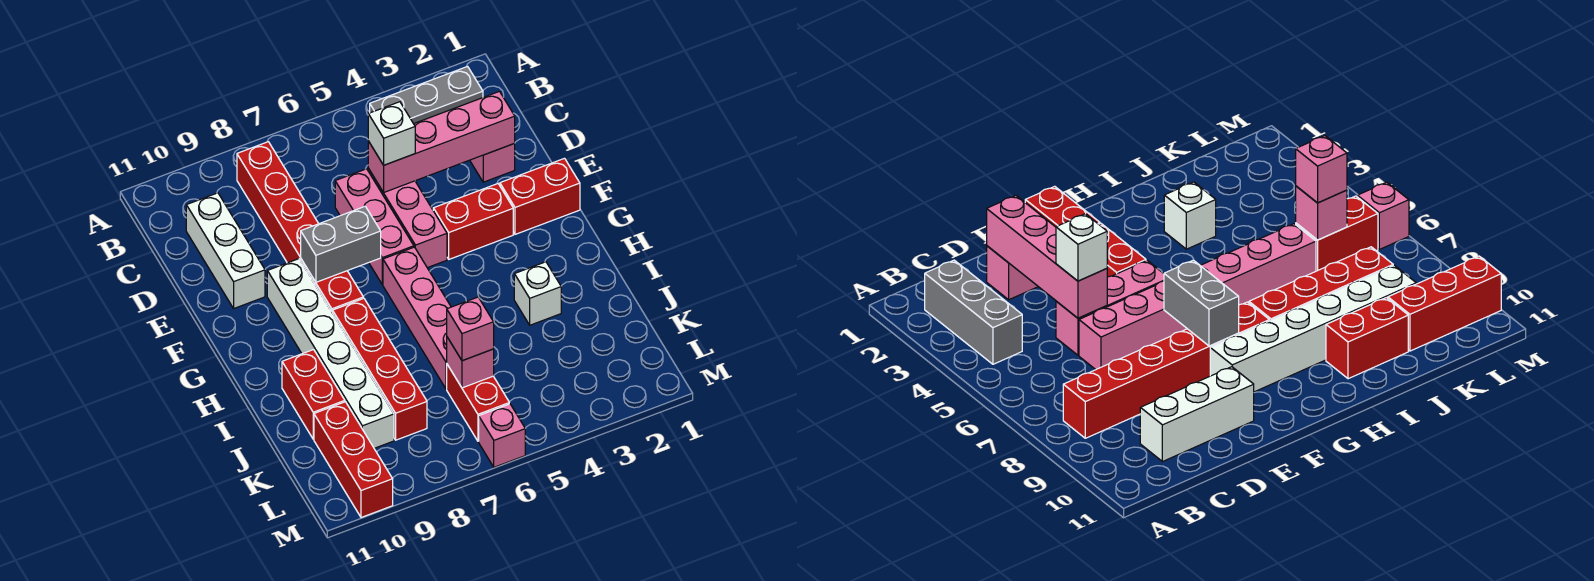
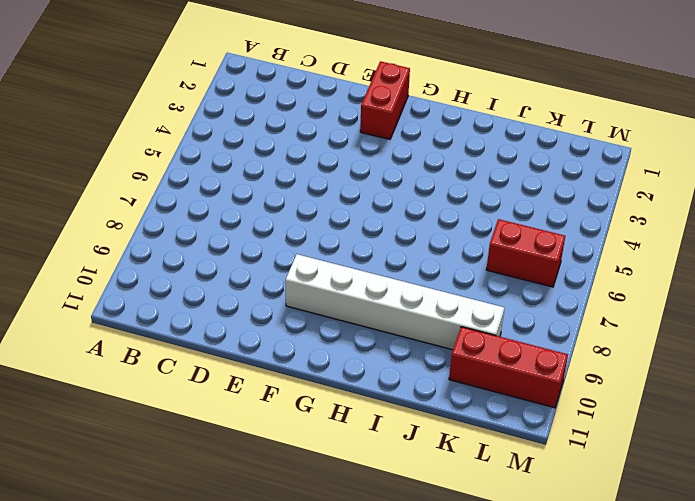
none -> grey brick B2:B4 level 1
none -> red brick B8:G8 level 1
none -> white brick C10:E10 level 1

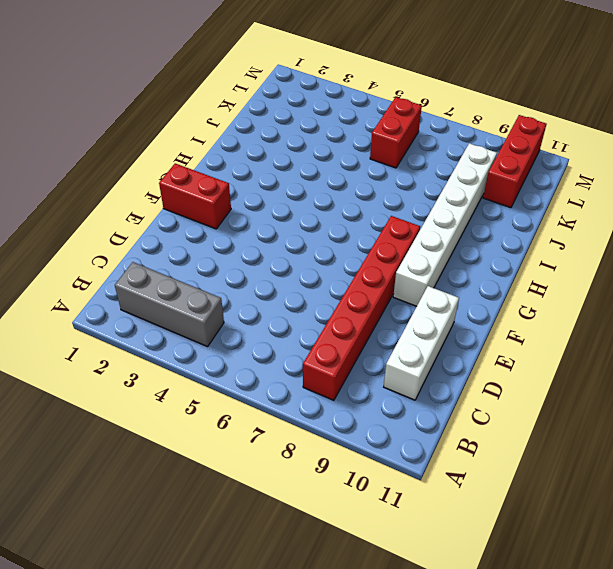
none -> pink brick D2 level 1
none -> pink brick D5:F5 level 1
none -> pink brick D6:F6 level 1

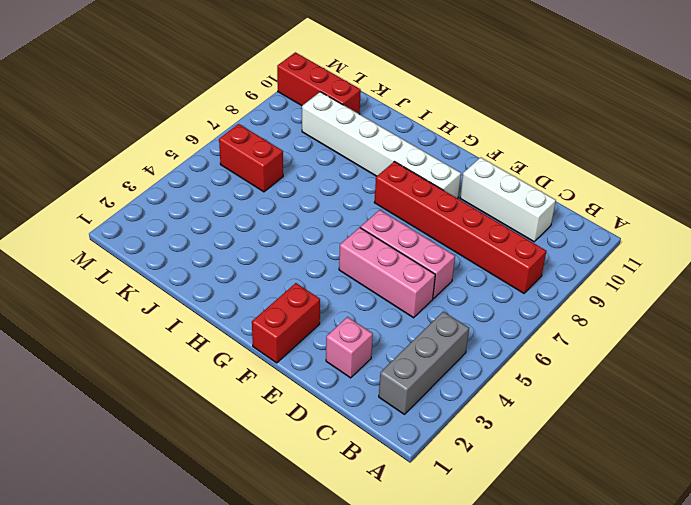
none -> red brick F3:F4 level 1
none -> pink brick G6:J6 level 1
none -> red brick H8:K8 level 1

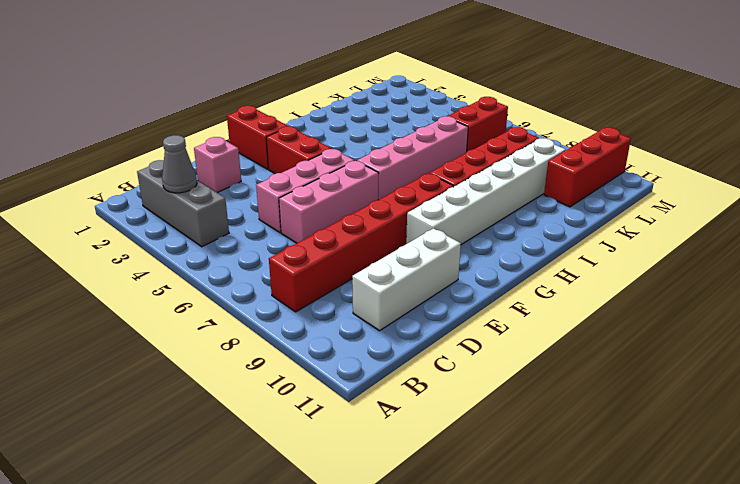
grey cone B3 level 2 -> none
none -> white brick I3 level 1
none -> red brick I10:J10 level 1
none -> pink brick M6 level 1

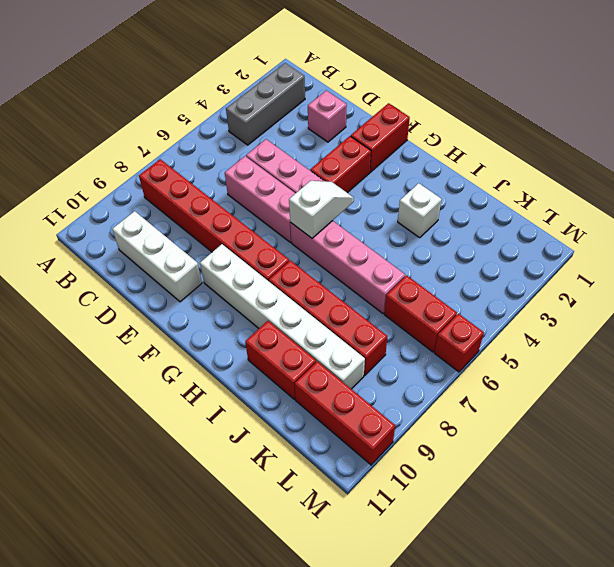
white slope G5:G6 level 2 top 6 -> none
red brick M6 level 1 -> pink brick M6 level 1
none -> pink brick D2:D5 level 2
none -> grey brick F7:F8 level 2
none -> pink brick K6 level 2

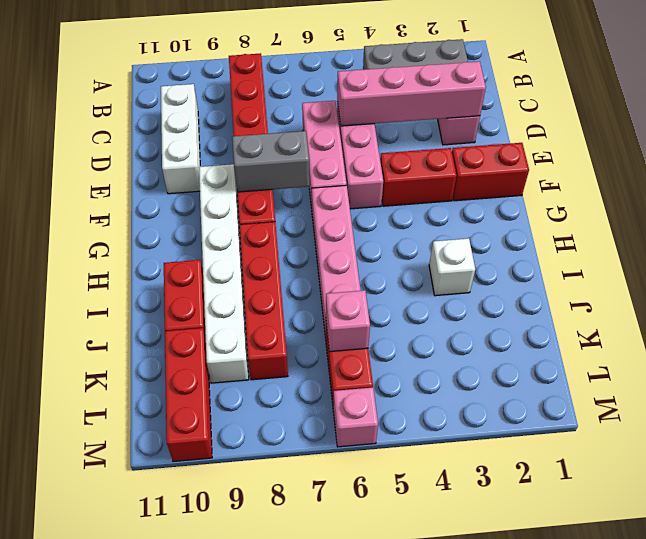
none -> white brick D5 level 3
none -> pink brick K6 level 3

